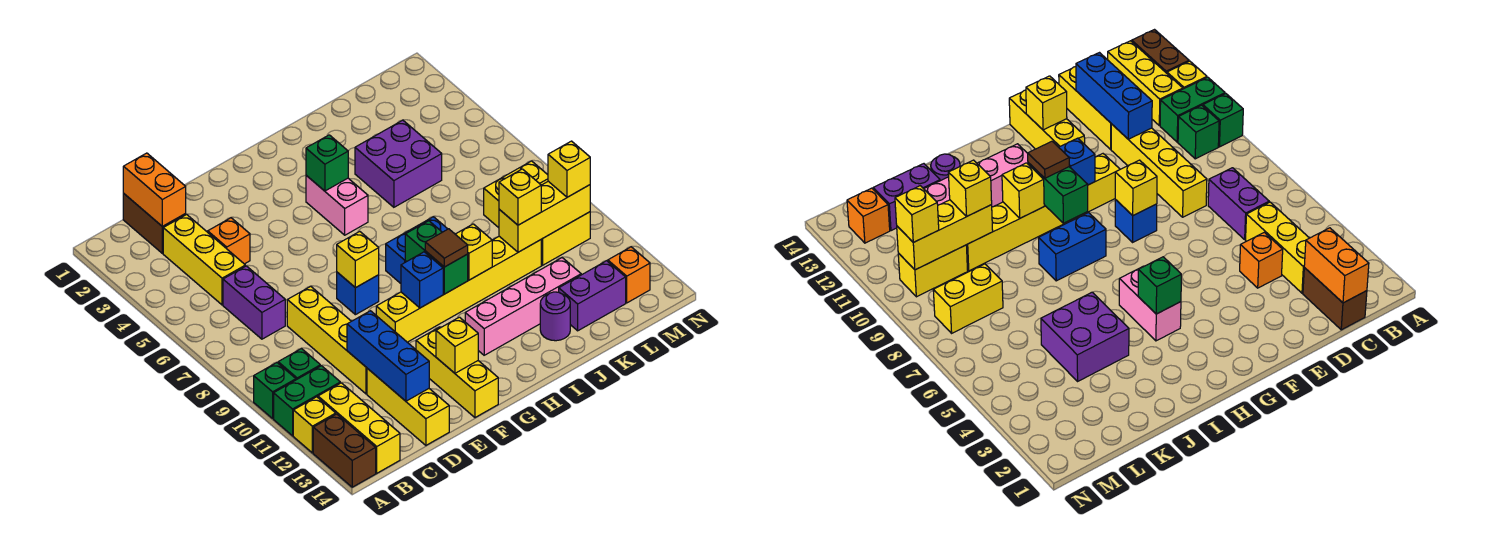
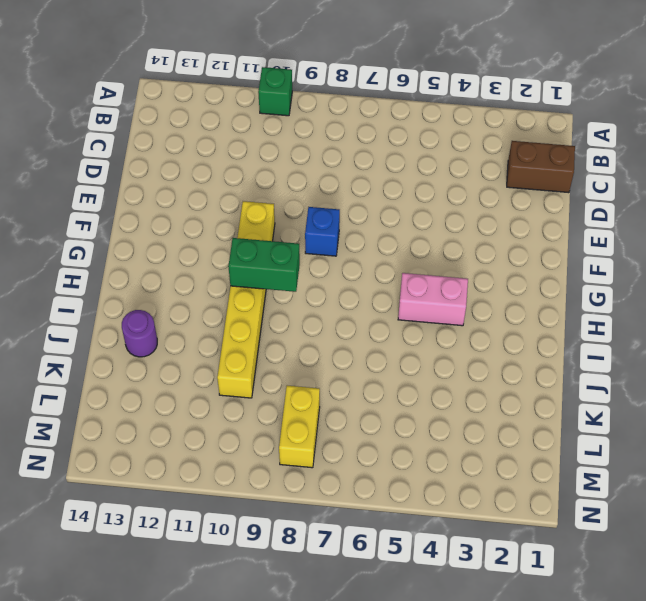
none -> green brick A11:B11 level 1
none -> yellow brick A12 level 1
none -> brown brick A13:A14 level 1
none -> green brick B10 level 1

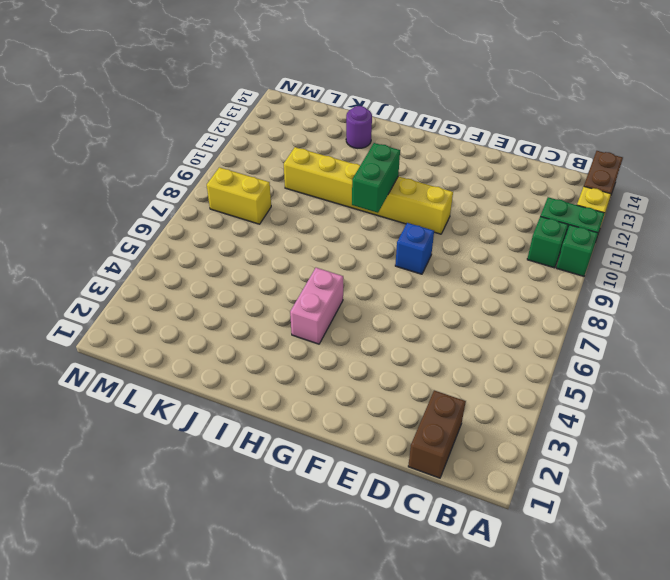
none -> yellow brick B12:B14 level 1
none -> yellow brick C3:C5 level 1
none -> purple brick C6:C7 level 1
none -> orange brick D4 level 1

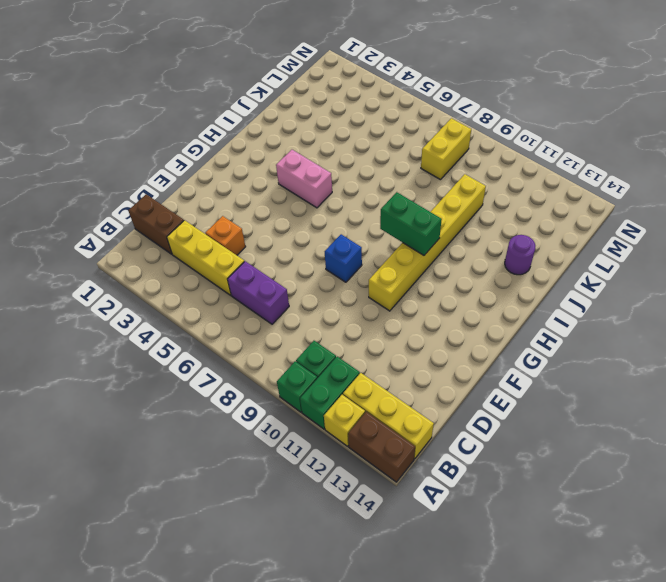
none -> yellow brick D8:D11 level 1
none -> yellow brick D12:D14 level 1
none -> yellow brick F12:F14 level 1
none -> blue brick H8:I8 level 1

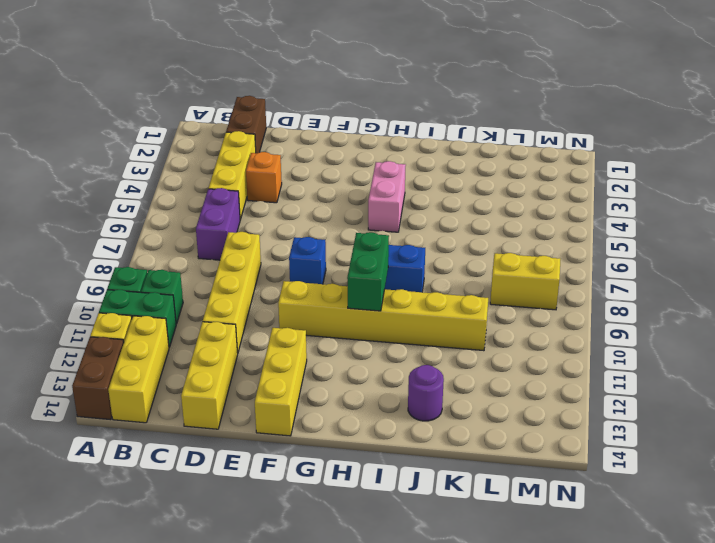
none -> pink brick H12:K12 level 1
none -> purple brick J4:K5 level 1
none -> purple brick K13:L13 level 1
none -> yellow brick L10:M10 level 1

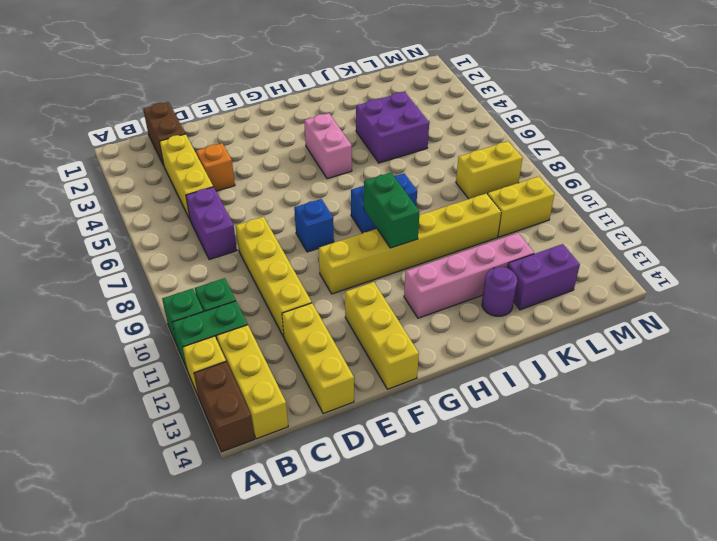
none -> orange brick M13 level 1
none -> orange brick C1:C2 level 2
none -> blue brick D11:D13 level 2
none -> yellow brick F8 level 2

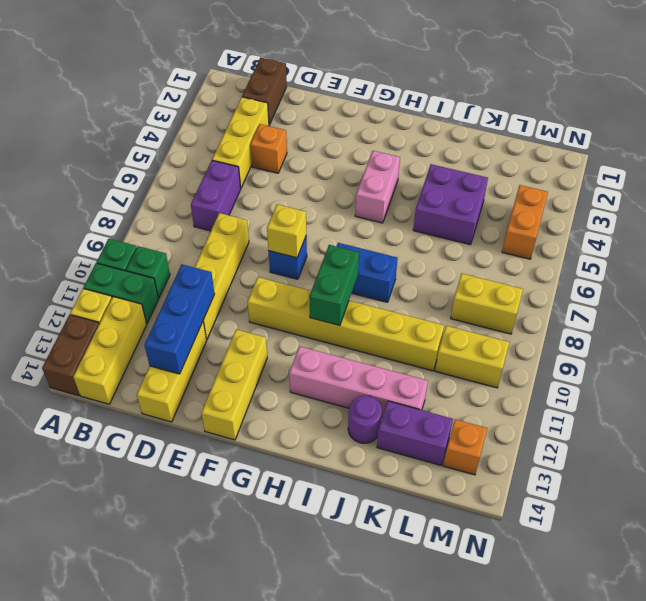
orange brick M4:M5 level 1 -> orange brick C1:C2 level 2
none -> yellow brick F13 level 2
none -> blue brick G10 level 2
none -> green brick H4 level 2
none -> yellow brick I10 level 2

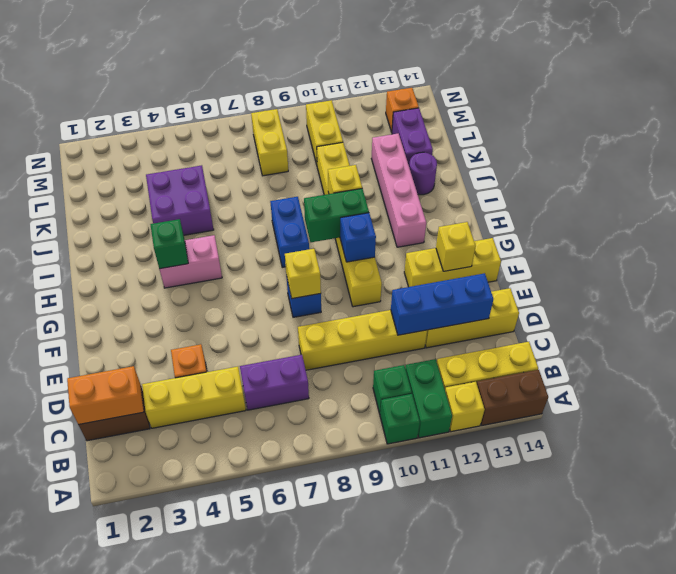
none -> yellow brick K10:M10 level 2
none -> brown tile H10 level 3
none -> yellow brick K10 level 3
none -> yellow brick M10 level 3

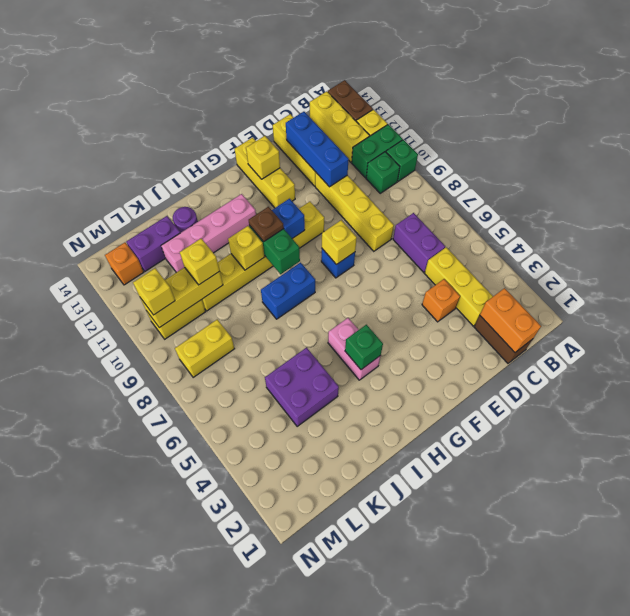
brown plate H10 level 3 -> brown tile H10 level 3

